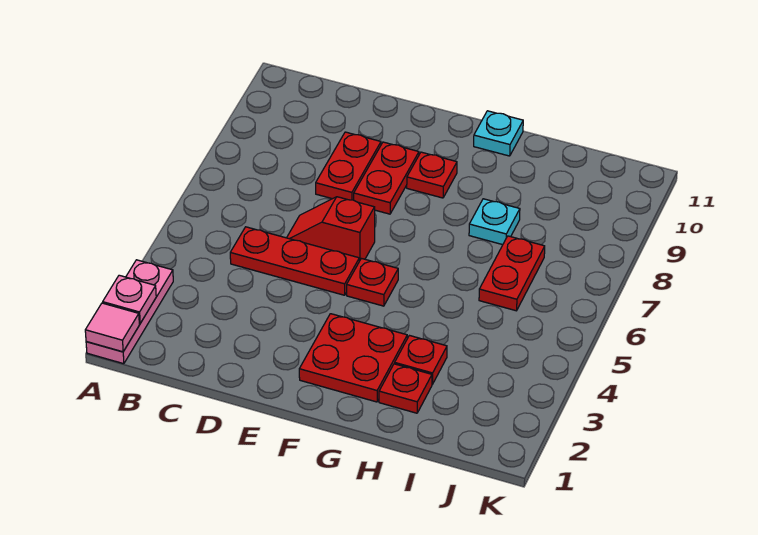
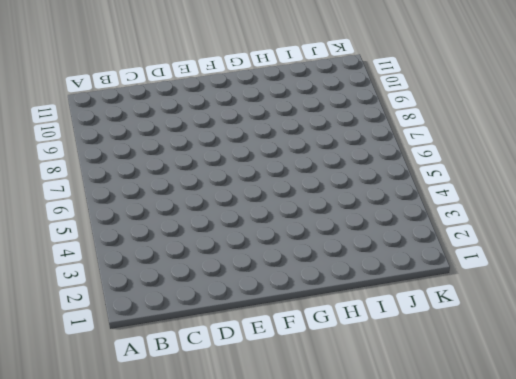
none -> pink plate A1:A3 level 1
none -> red plate C5:E5 level 1
none -> red slope D6:E6 level 1 top E

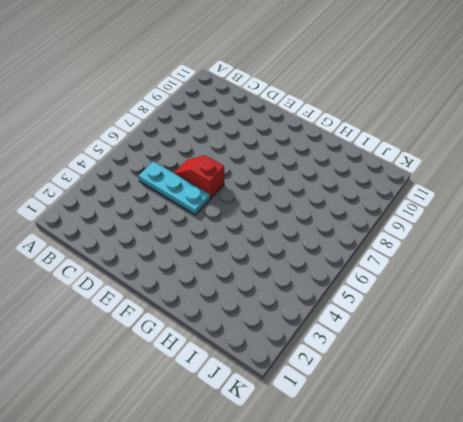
cyan plate C5:E5 level 1 -> red plate C5:E5 level 1
none -> pink plate A1:A3 level 1
none -> red plate D8:D9 level 1
none -> red plate E8:E9 level 1

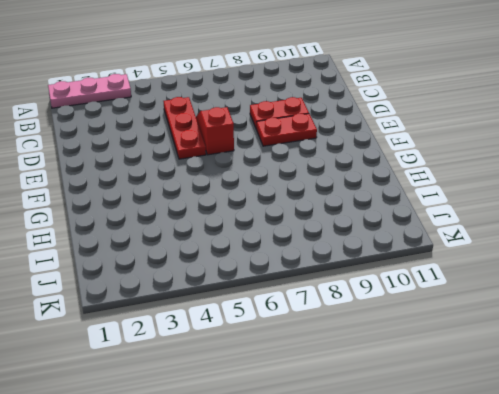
none -> red plate F2:G3 level 1
none -> red plate F5 level 1
none -> red plate F9 level 1

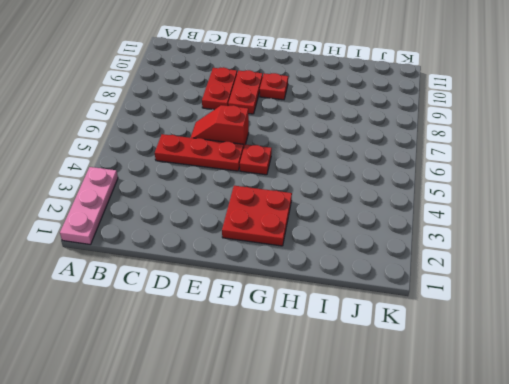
none -> cyan plate G11 level 1
none -> red plate H2 level 1
none -> red plate H3 level 1

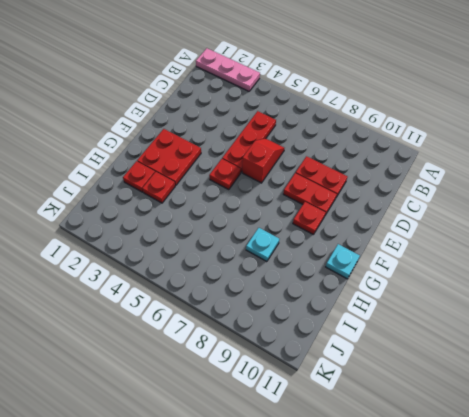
none -> red plate I6:I7 level 1
none -> pink tile A1 level 2
none -> pink plate A2 level 2

